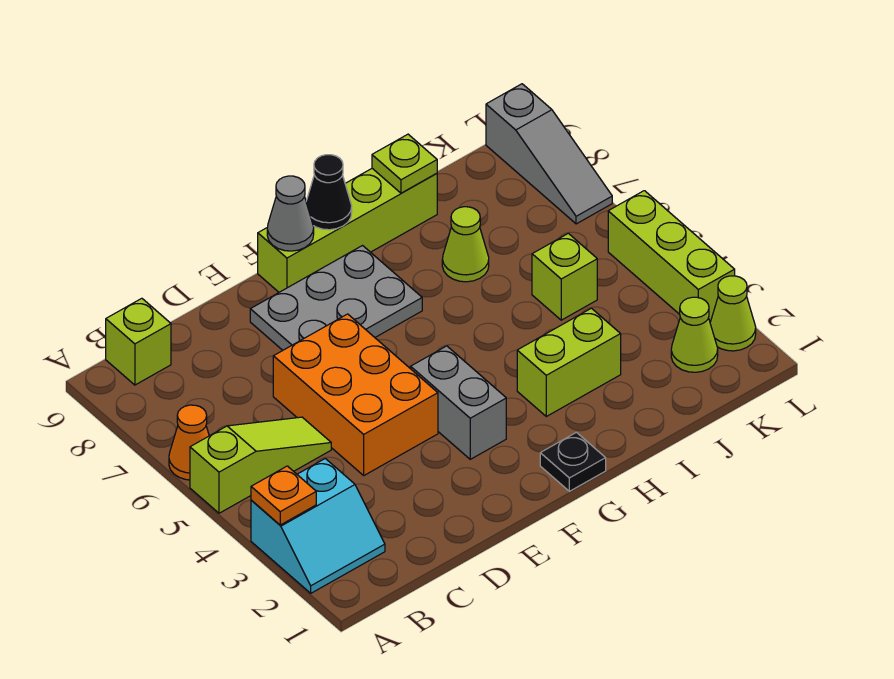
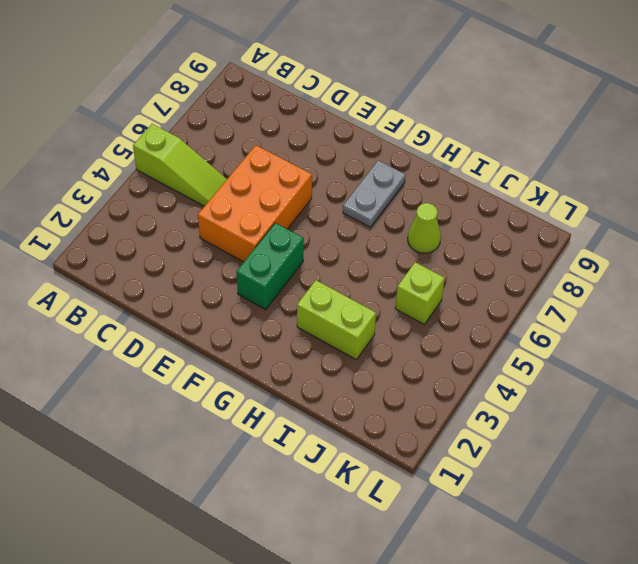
green brick F3:F4 level 1 -> grey brick F3:F4 level 1
grey plate G7:G8 level 1 -> grey plate E7:G8 level 1
none -> cyan slope A2:B3 level 1 top 3
none -> orange cone A6 level 1
none -> lime brick B9 level 1

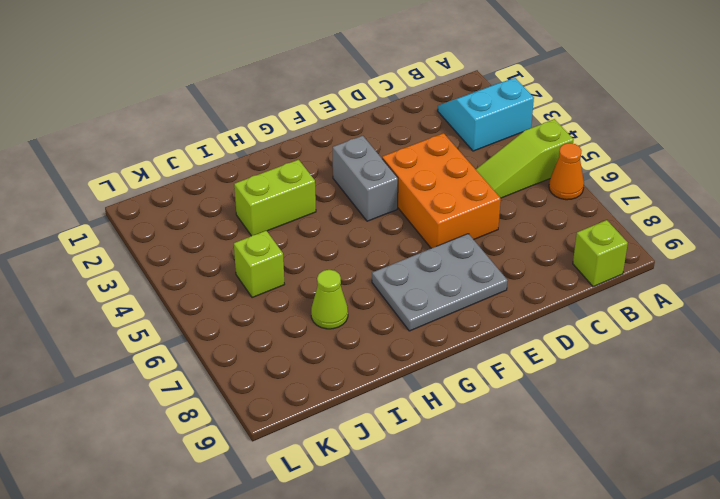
none -> lime brick F9:I9 level 1
none -> black plate G1 level 1
none -> lime cone K2 level 1

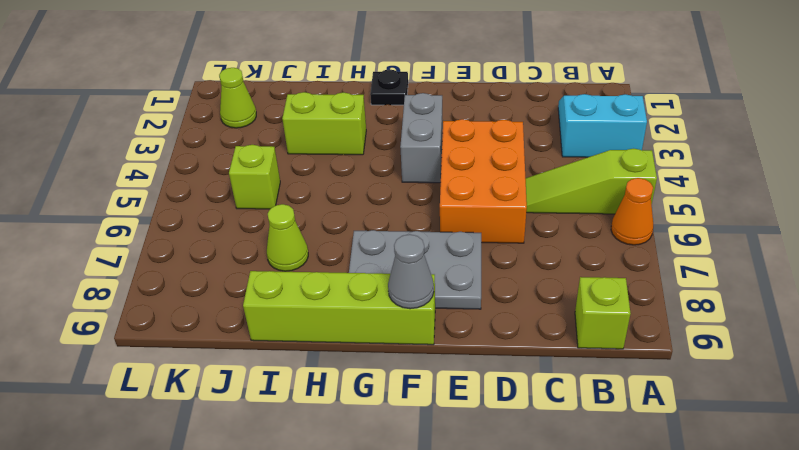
none -> lime cone L2 level 1
none -> lime brick L3:L5 level 1
none -> grey slope L7:L9 level 1 top 9

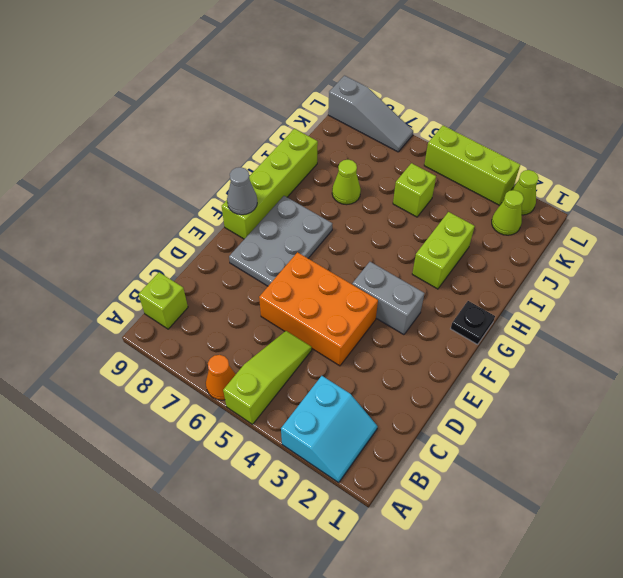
none -> orange plate A3 level 2
none -> black cone G9 level 2
none -> lime plate I9 level 2

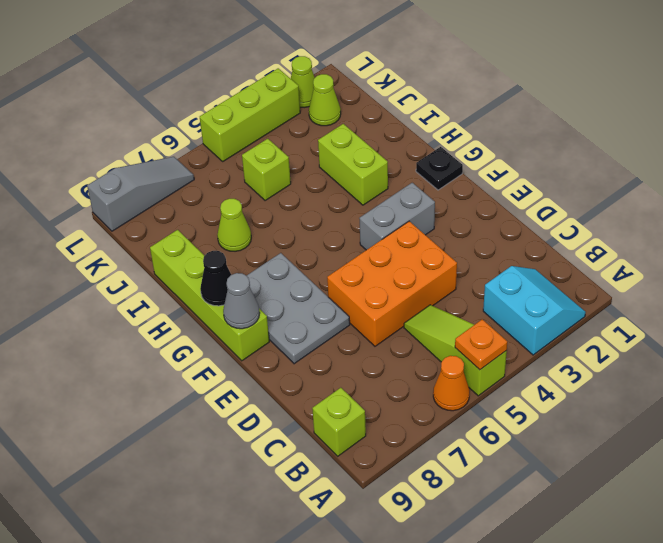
orange plate A5 level 2 -> orange plate A3 level 2
none -> lime plate I9 level 2

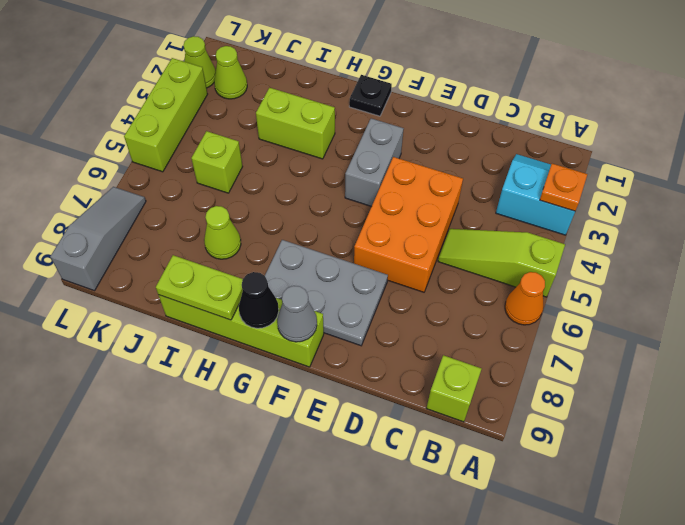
lime plate H9:I9 level 2 -> lime plate I9 level 2

